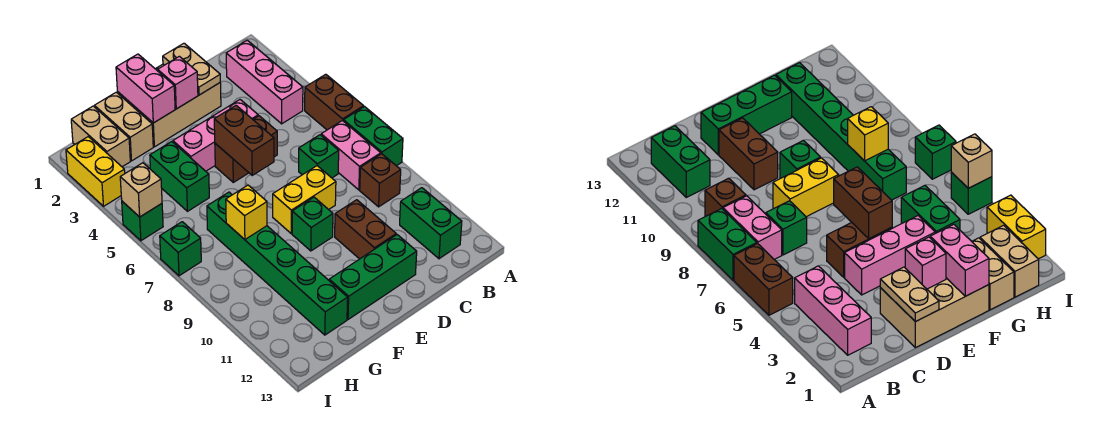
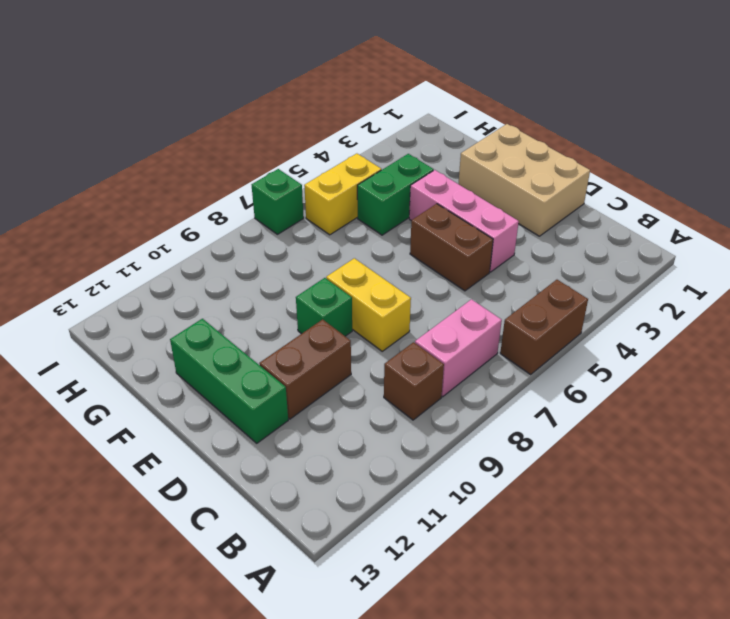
yellow brick H5:H6 level 1 -> yellow brick I2:I3 level 1
none -> green brick A7:A8 level 1
none -> pink brick B2:B4 level 1
none -> green brick B11:B12 level 1

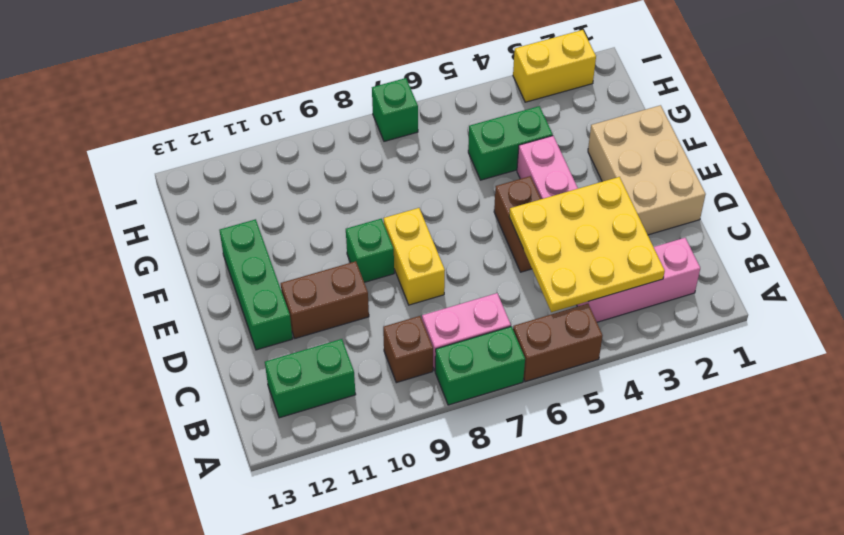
yellow plate B3:D5 level 2 -> none
none -> green brick C7 level 1
none -> tan brick G1:G2 level 1
none -> green brick G7:G12 level 1

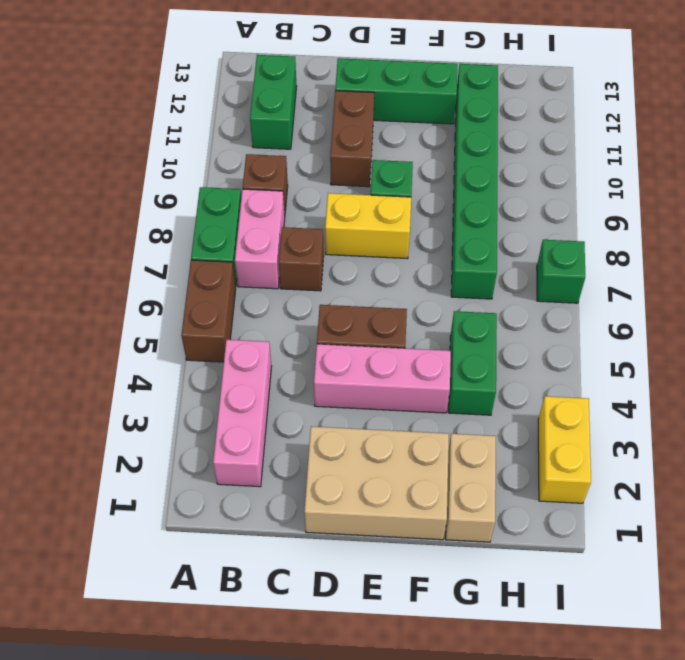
brown brick C7 level 1 -> green brick C7 level 1
none -> tan brick H1:H2 level 1
none -> green brick I5 level 1
none -> tan plate D1:D2 level 2

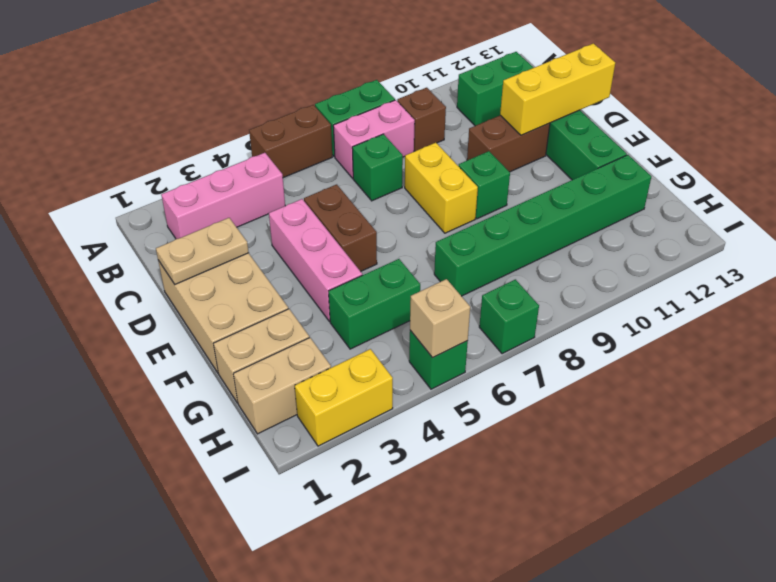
yellow brick D11:D13 level 2 -> none
none -> pink brick E2 level 2
none -> brown brick E5:E6 level 2
none -> pink brick F1:F2 level 2

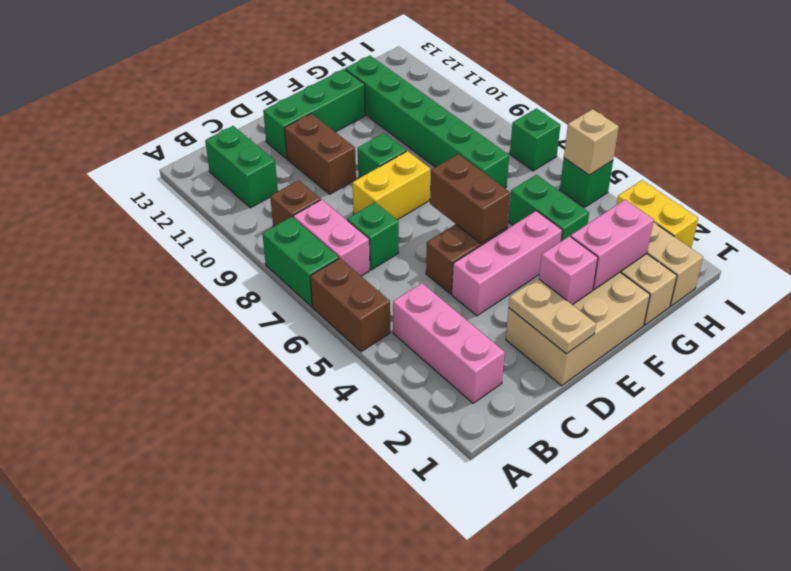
pink brick F2:G2 level 2 -> pink brick F1:F2 level 2
none -> yellow brick G8 level 2

